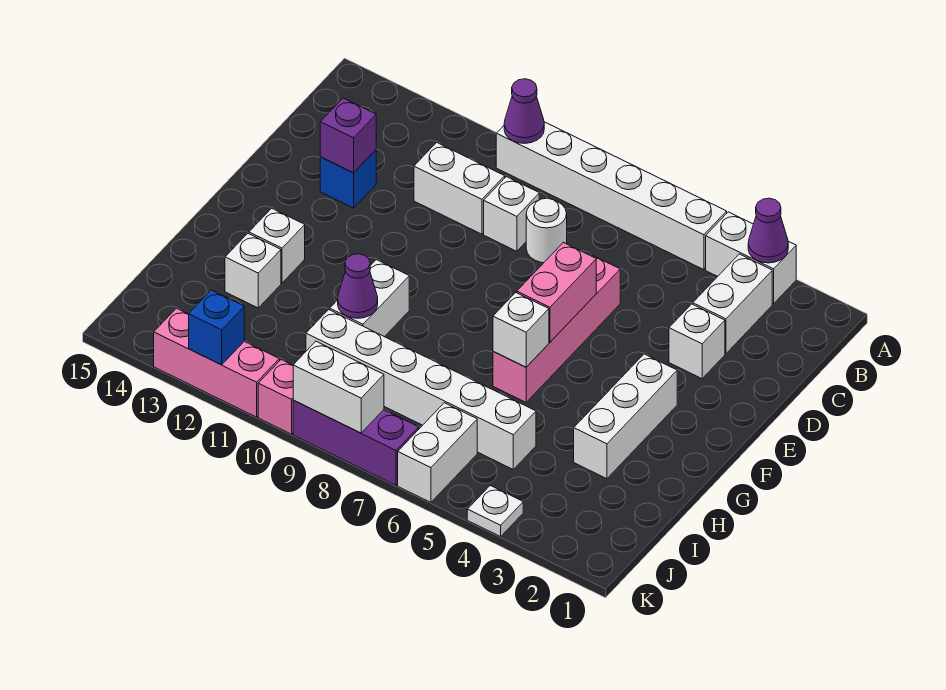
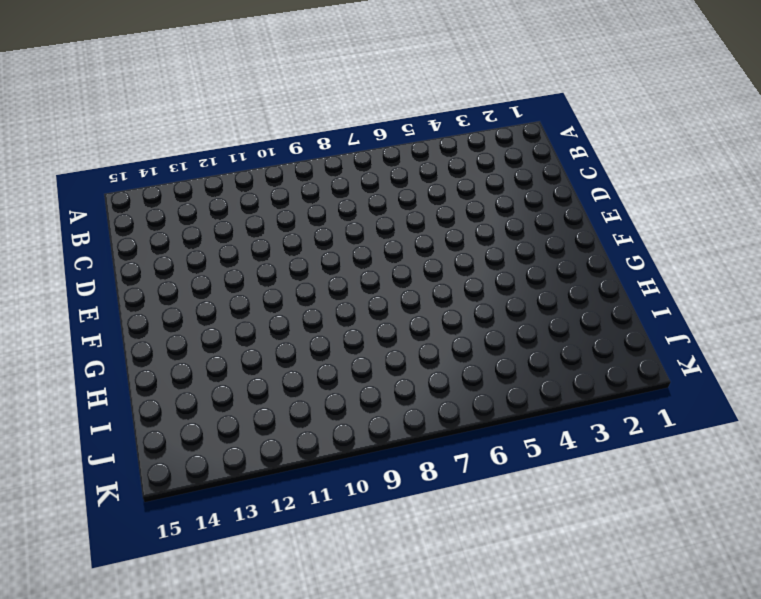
none -> white brick A3:A4 level 1
none -> white brick A5:A10 level 1
none -> white brick B3:C3 level 1

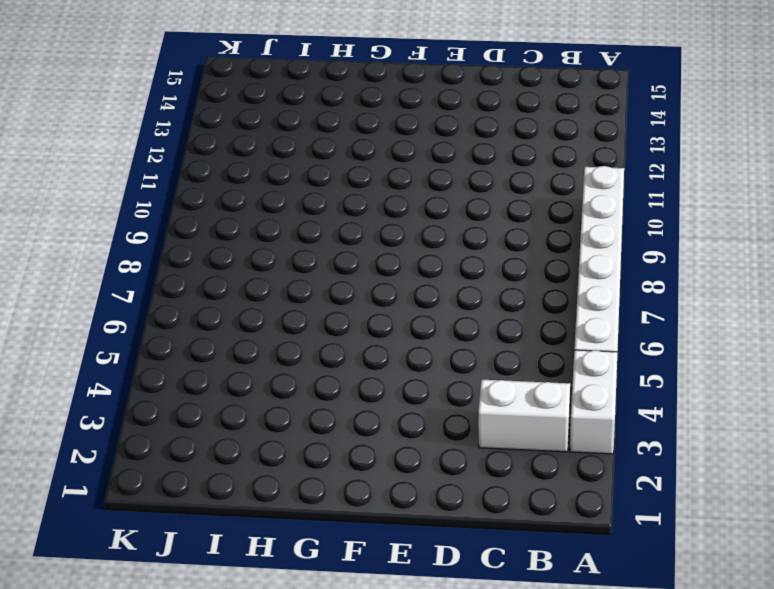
none -> white round brick C8 level 1
none -> white brick C9 level 1
none -> white brick C10:C11 level 1

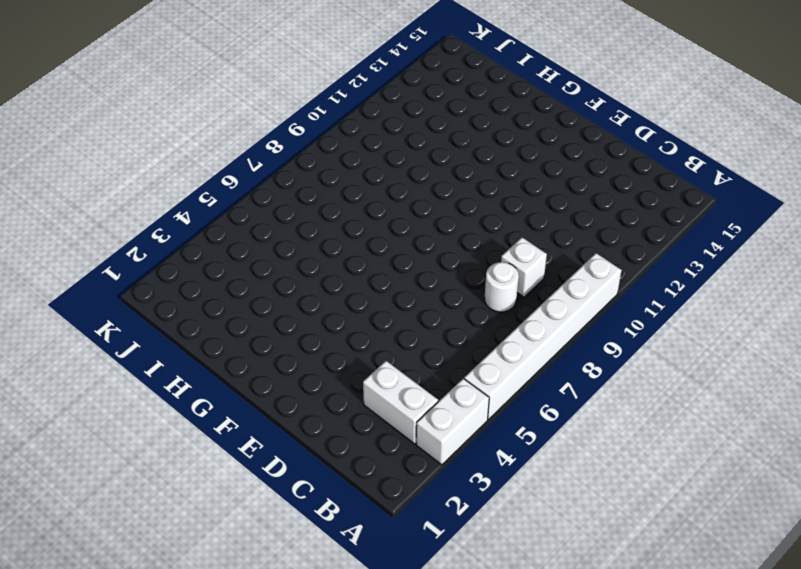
none -> white brick C10:C11 level 1
none -> white brick D3 level 1
none -> pink brick D6:G6 level 1

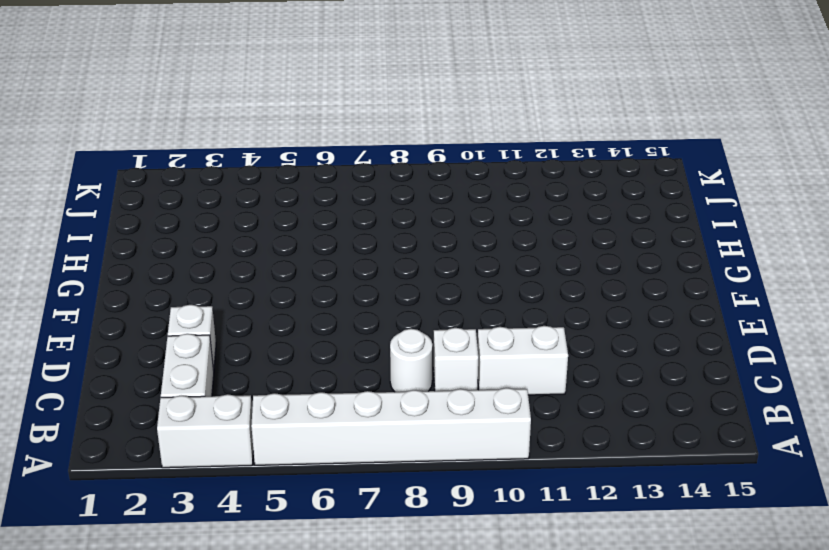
none -> pink brick D6:G6 level 1
none -> blue brick D13 level 1
none -> white brick F3:H3 level 1

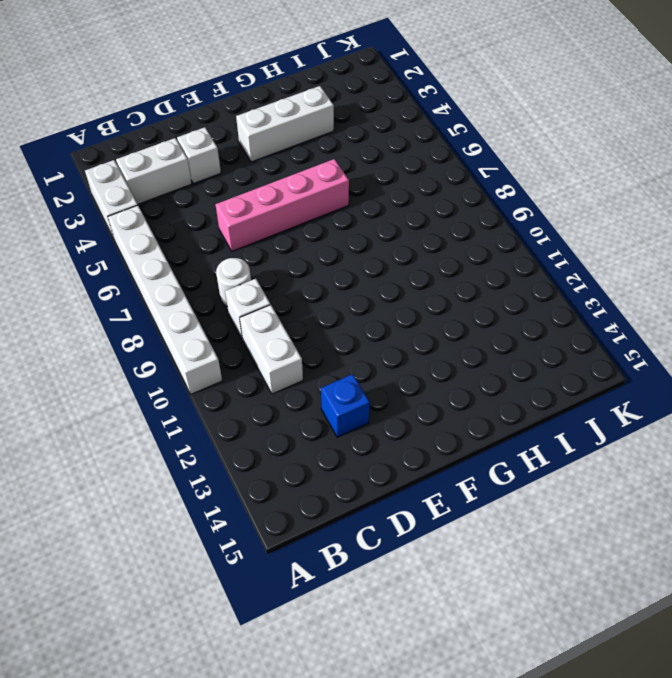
none -> white brick G10:H10 level 1
none -> white brick G13 level 1
none -> white brick H13 level 1

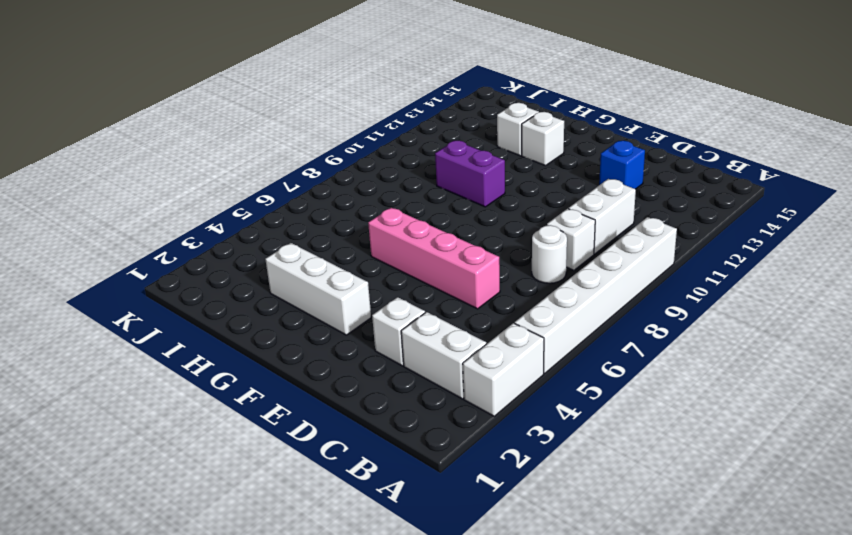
purple brick G10:H10 level 1 -> white brick G10:H10 level 1
none -> white brick I5:I10 level 1
none -> white brick J6:K6 level 1
none -> white plate K4 level 1

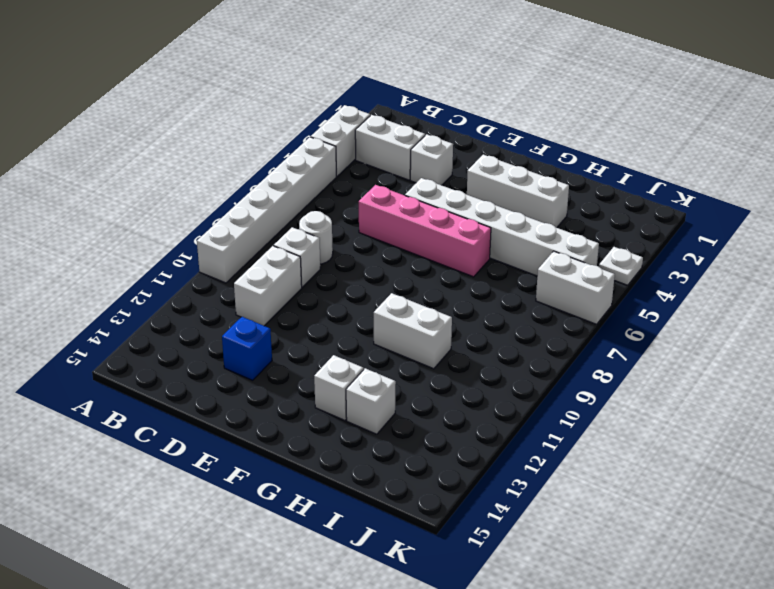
white brick E5:J5 level 1 -> white brick I5:I10 level 1
none -> purple brick K7:K9 level 1
none -> pink brick K10 level 1
none -> pink brick K11:K13 level 1

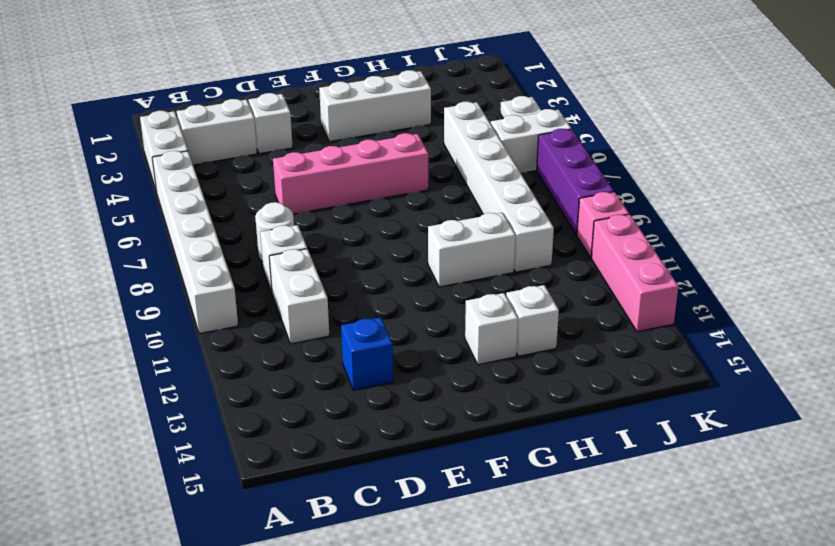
none -> purple cone A3 level 2
none -> purple cone A10 level 2
none -> purple brick D13 level 2

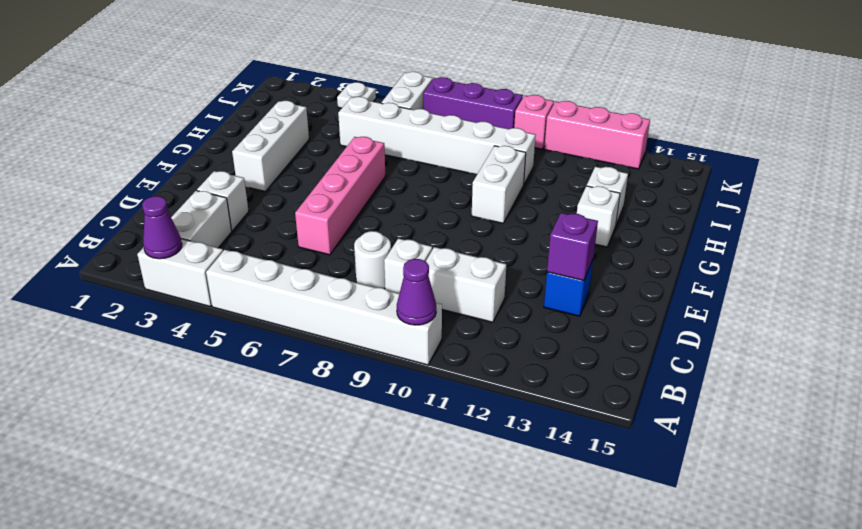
none -> pink brick E6:F6 level 2
none -> white brick G6 level 2
none -> purple cone H10 level 2

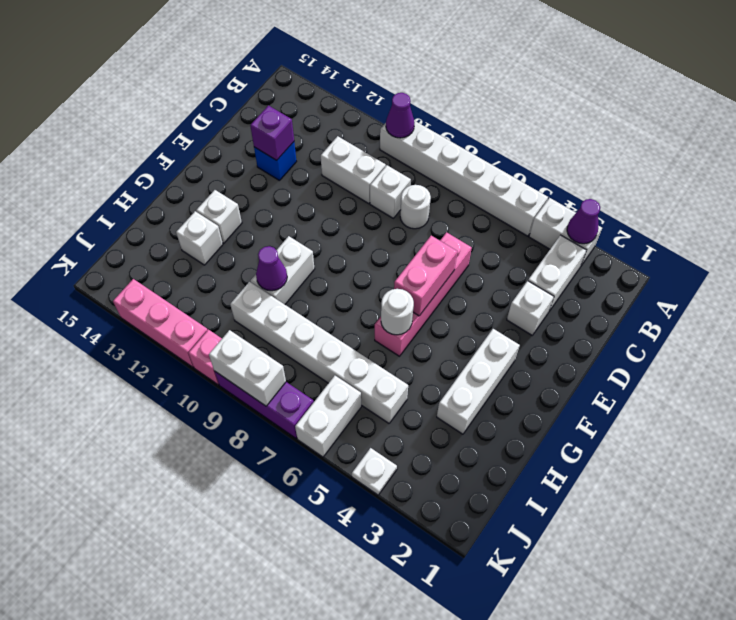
white round brick G6 level 2 -> white brick G6 level 2
none -> blue brick K12 level 2

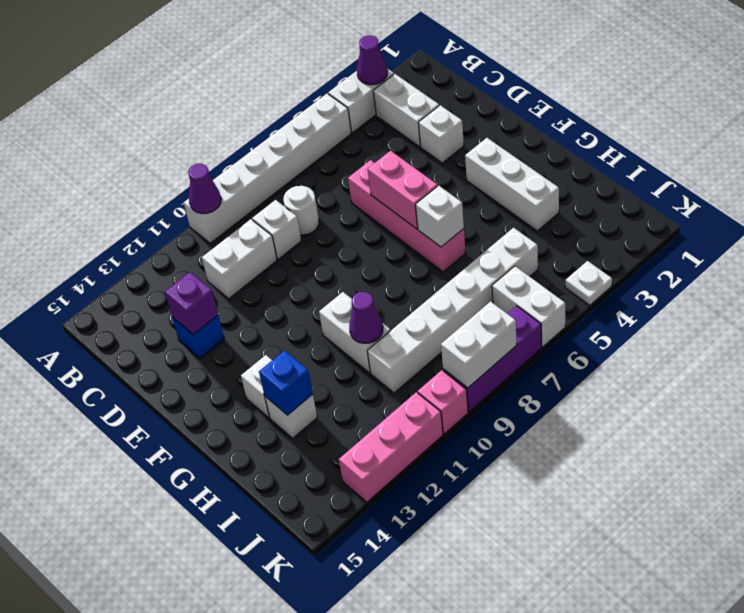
blue brick H13 level 2 -> blue brick K12 level 2

